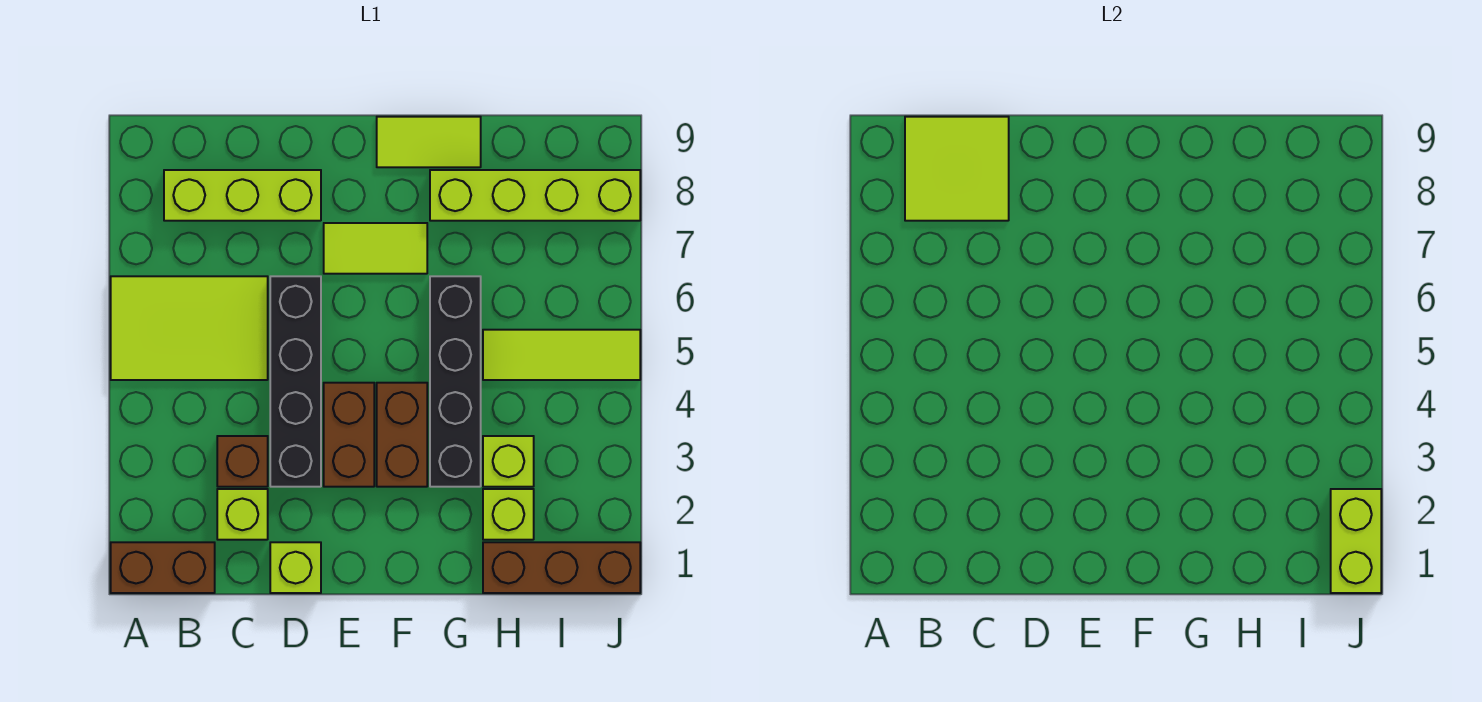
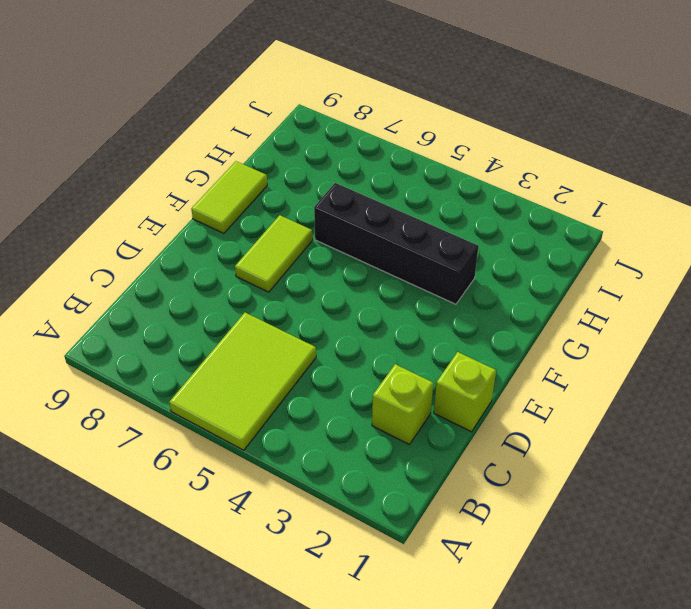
none -> brown brick A1:B1 level 1
none -> lime brick B8:D8 level 1
none -> brown brick C3 level 1

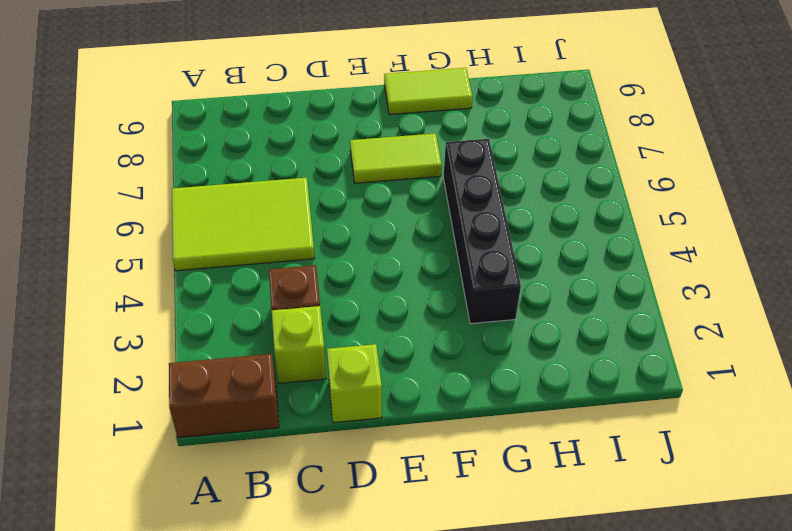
none -> lime brick B8:D8 level 1
none -> black brick D3:D6 level 1
none -> brown brick E3:E4 level 1

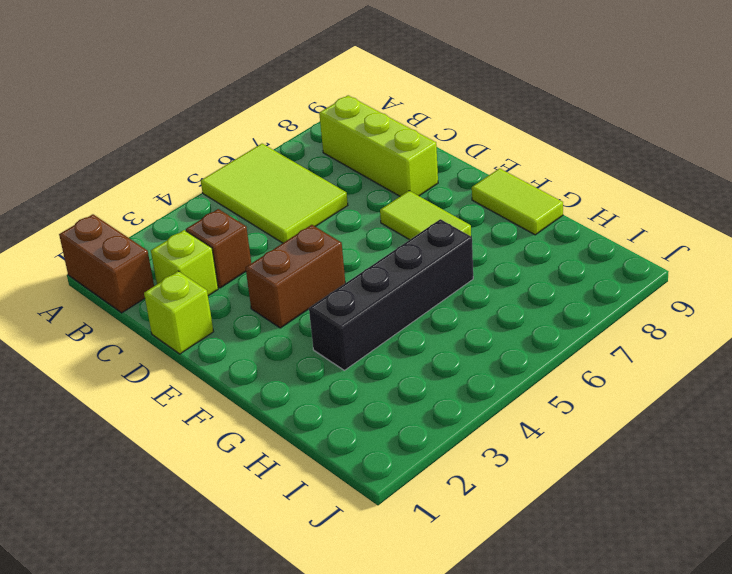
none -> black brick D3:D6 level 1
none -> brown brick F3:F4 level 1
none -> lime brick G8:J8 level 1

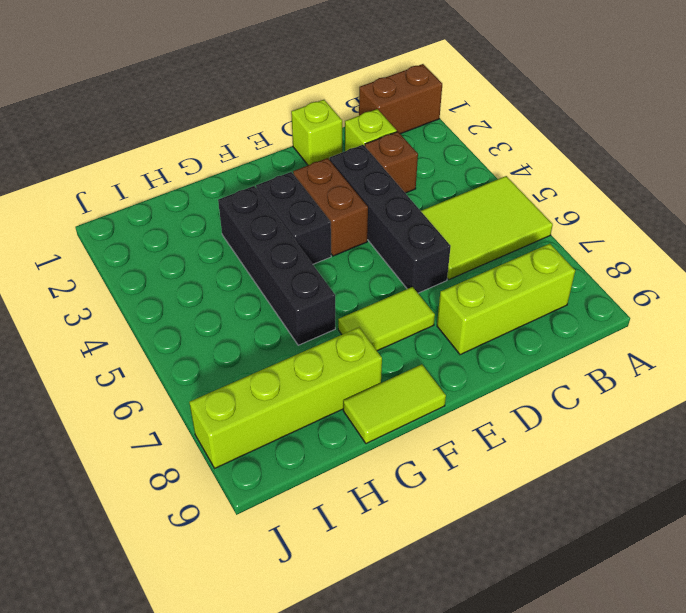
black brick F3:F4 level 1 -> brown brick F3:F4 level 1
none -> brown brick H1:J1 level 1
none -> lime brick H2 level 1
none -> lime brick H3 level 1

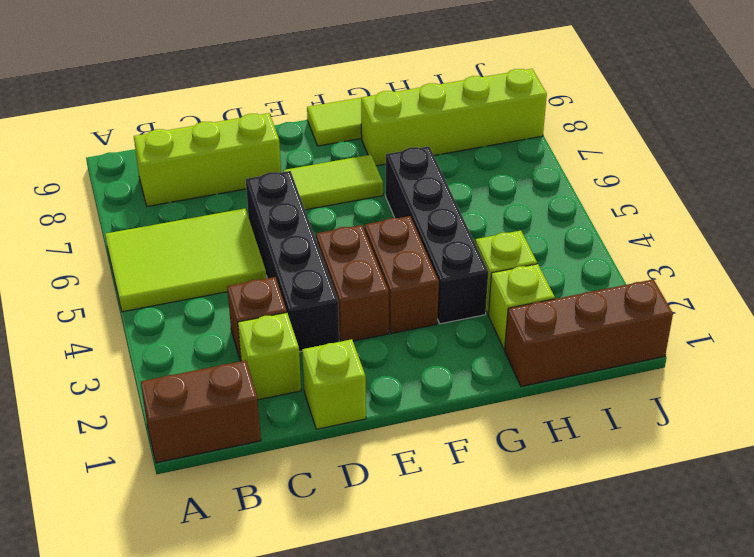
none -> lime tile H5:J5 level 1
none -> lime tile B8:C9 level 2
none -> lime brick J1:J2 level 2

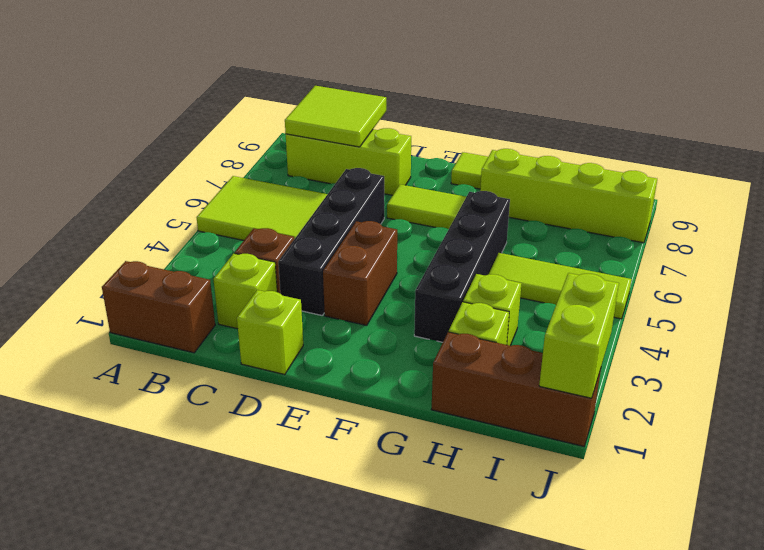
none -> brown brick F3:F4 level 1

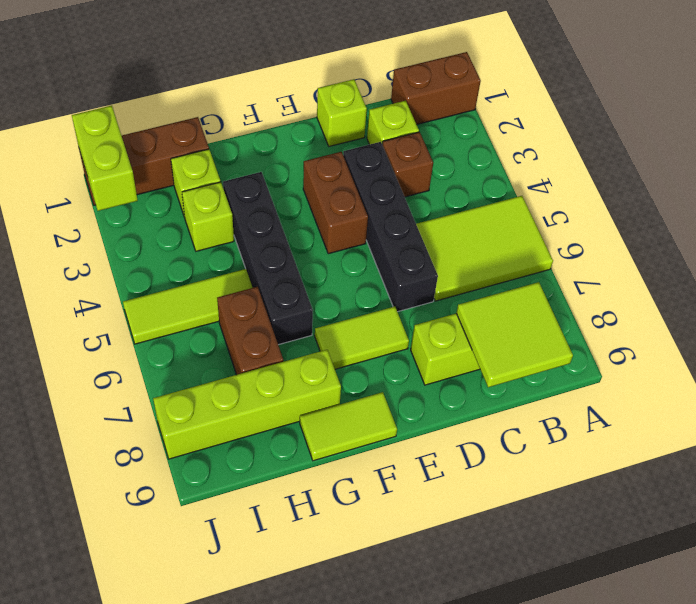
brown brick H6:H7 level 1 -> brown brick F3:F4 level 1

